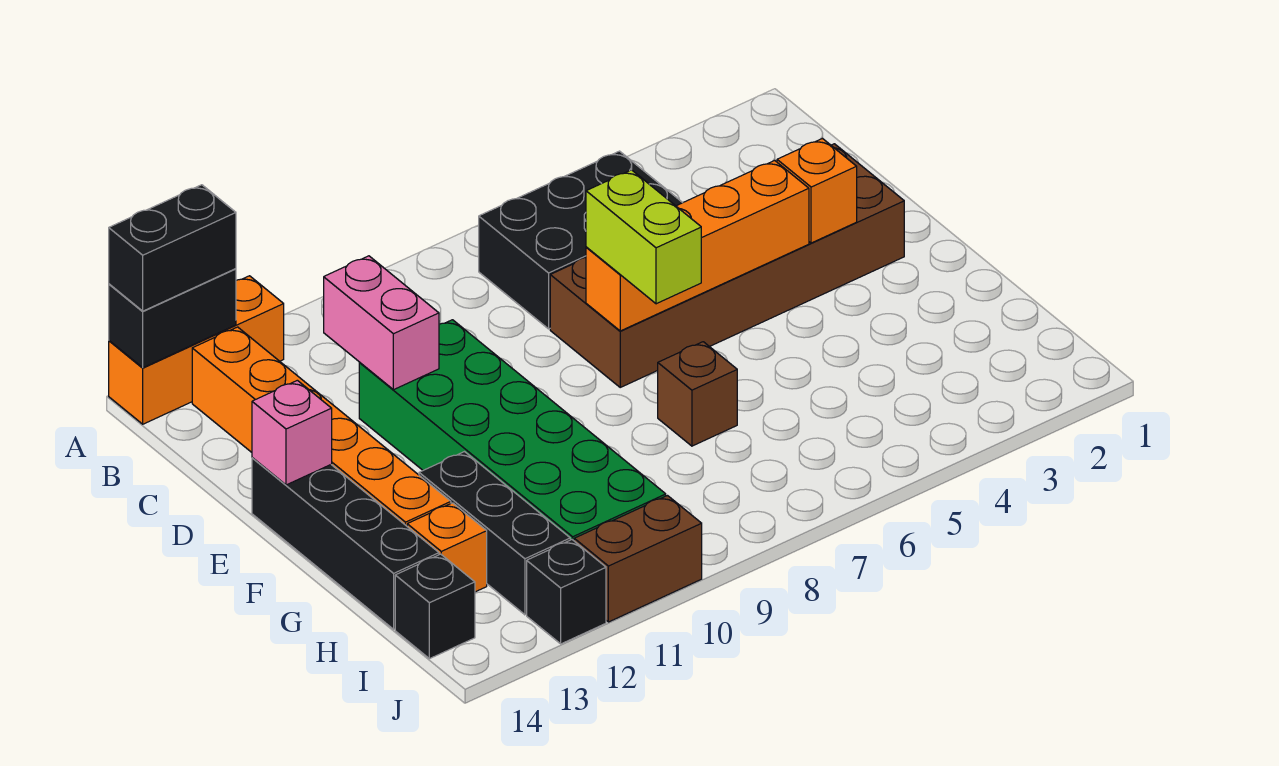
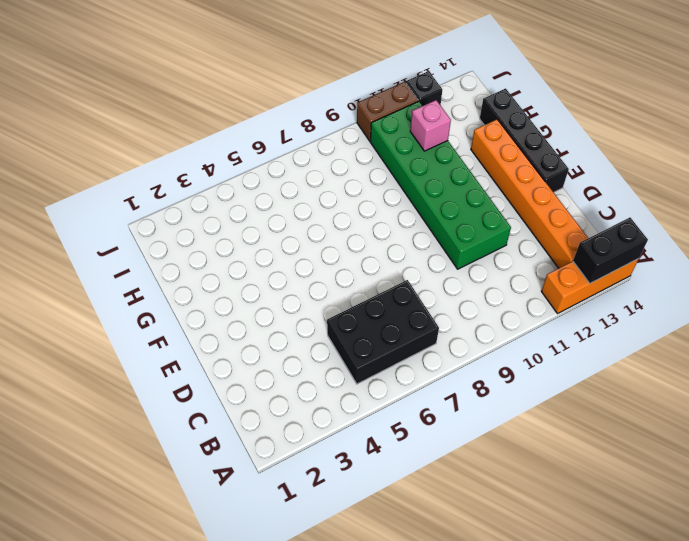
pink brick H11 level 2 -> pink brick E14 level 2
none -> brown brick D2:E7 level 1
none -> brown brick G7 level 1
none -> black brick G12:I12 level 1

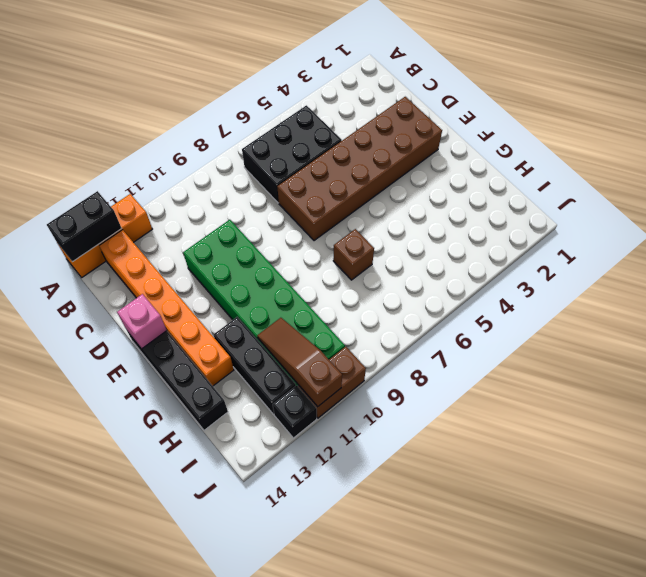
brown slope H11:J11 level 2 top J -> none
none -> orange brick H13 level 1
none -> black brick I14 level 1
none -> pink brick C11:D11 level 2

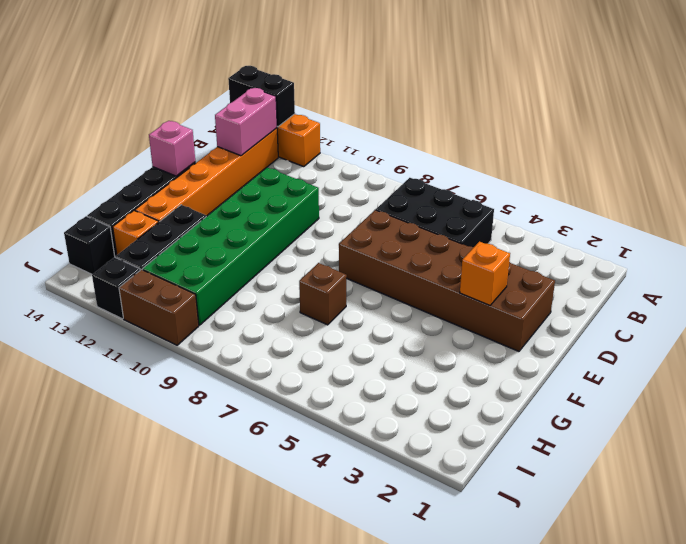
pink brick B13:C13 level 2 -> pink brick C11:D11 level 2
none -> orange brick E4:E7 level 2
none -> black brick A13:A14 level 3
none -> lime brick E7:F7 level 3

